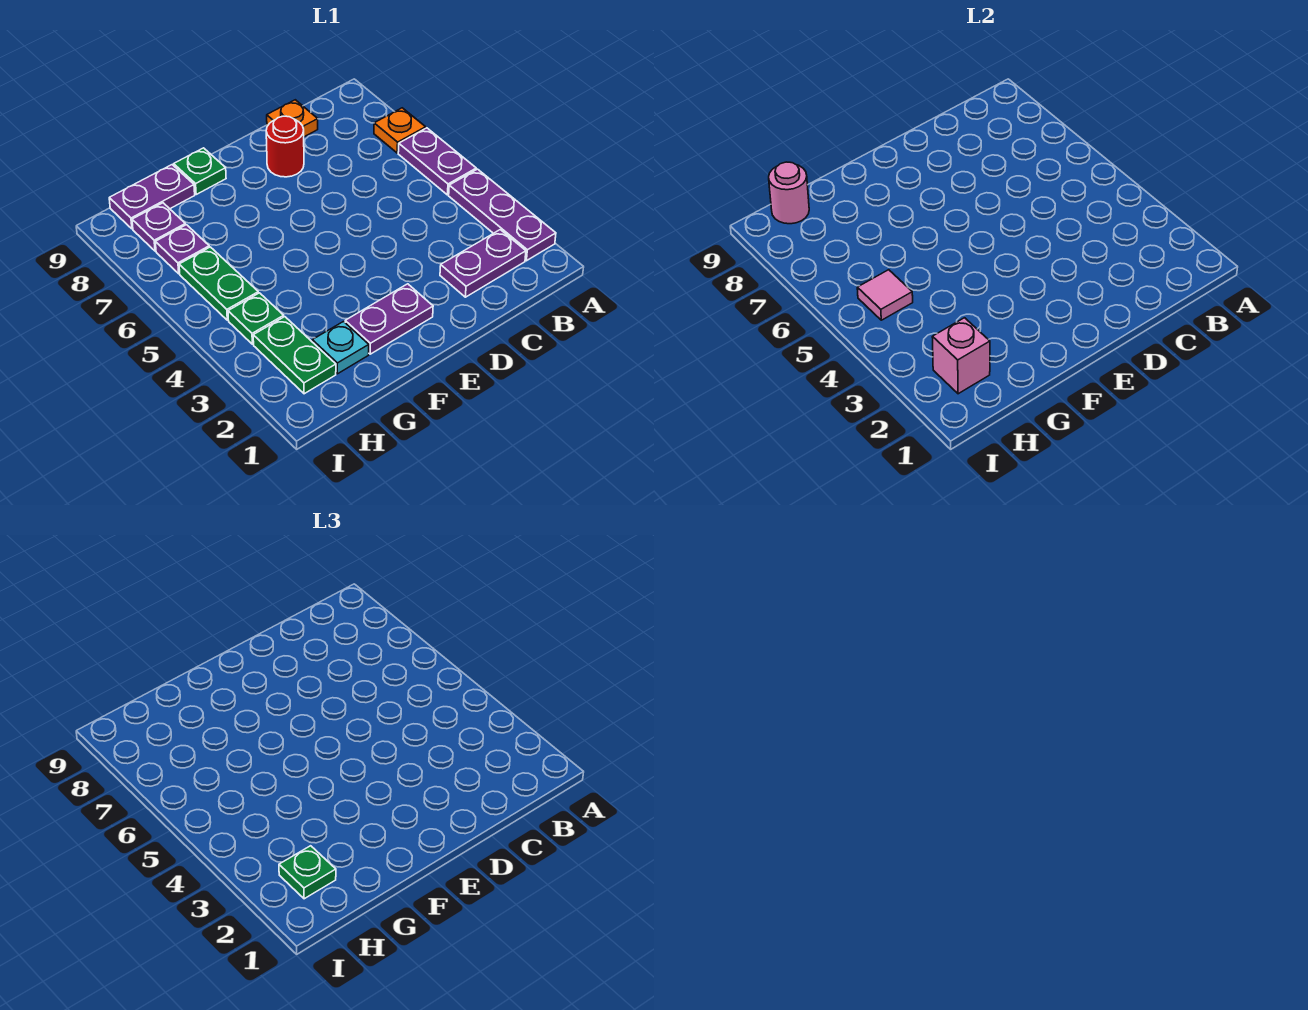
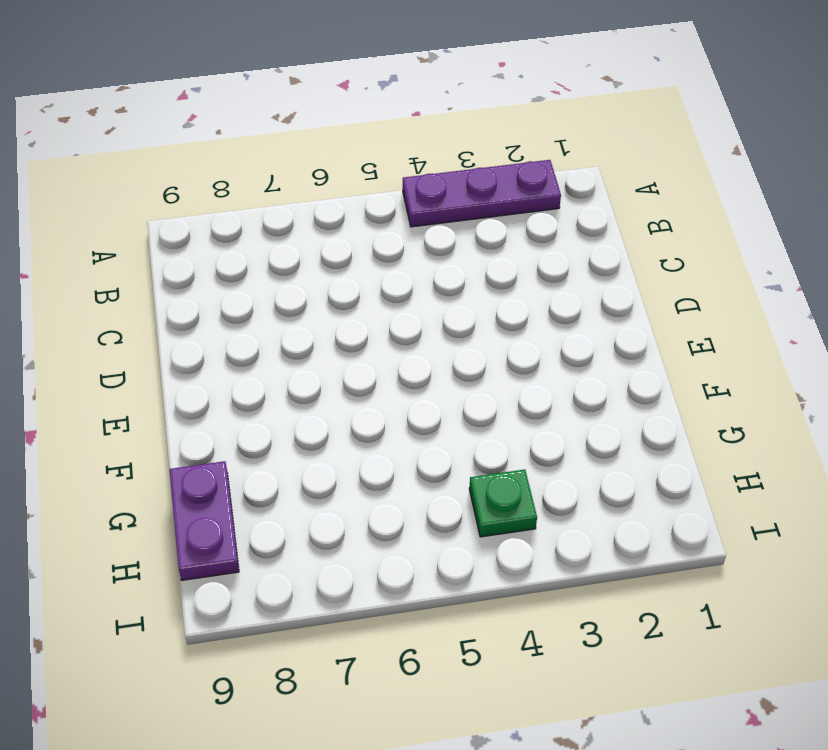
none -> purple plate A5:A6 level 1
none -> orange plate A7 level 1
none -> purple plate B2:C2 level 1

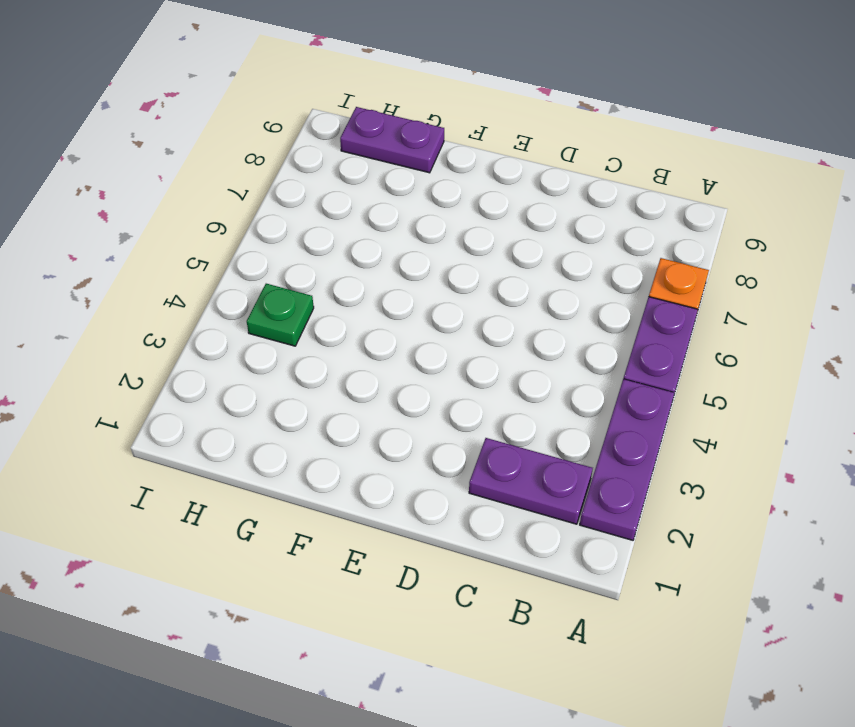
none -> orange plate C9 level 1
none -> red round brick D8 level 1
none -> purple plate E2:F2 level 1

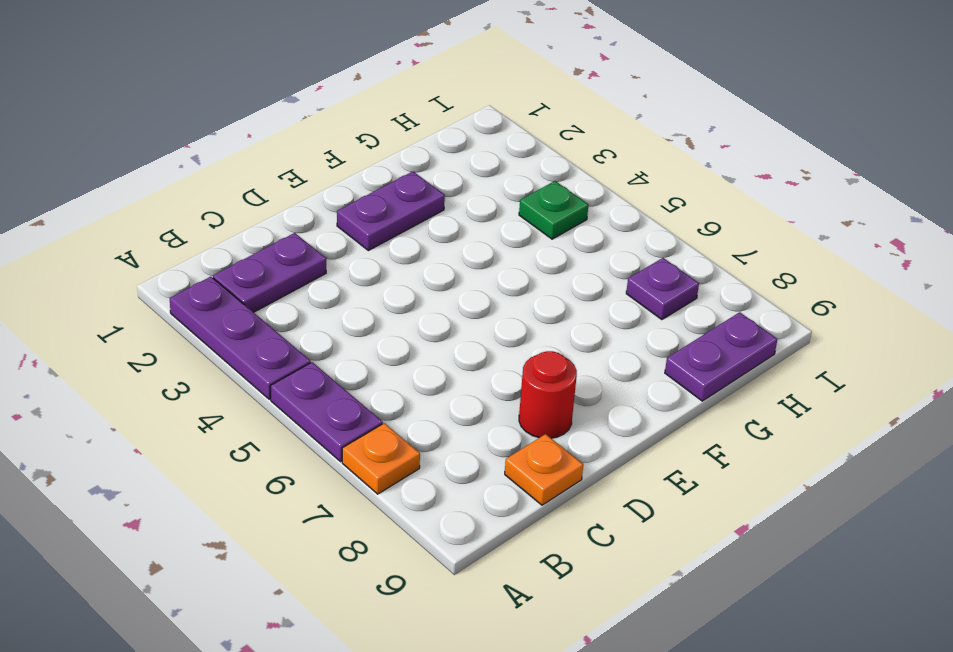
none -> green plate F9 level 1
none -> cyan plate G2 level 1
none -> green plate H2:H3 level 1

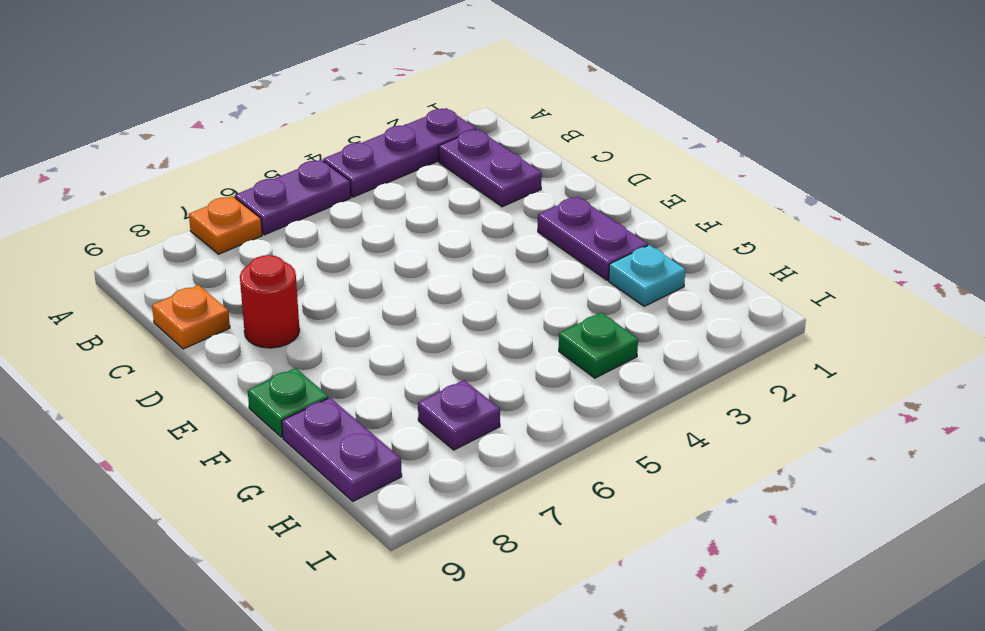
none -> green plate H2:H3 level 1
none -> green plate H5:H6 level 1
none -> purple plate H8 level 1

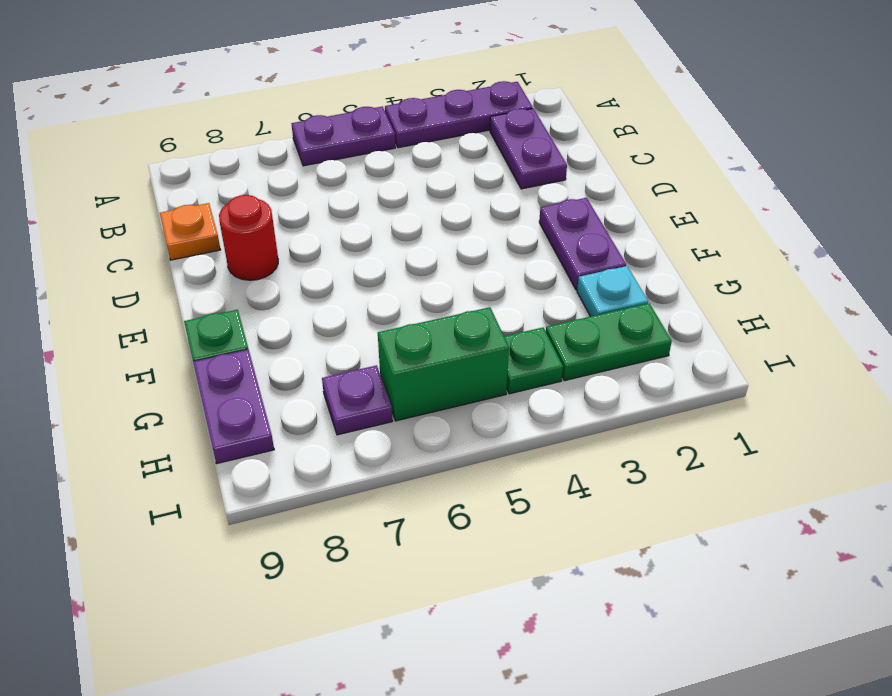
green brick H5:H6 level 1 -> green plate H5:H6 level 1
none -> orange plate A7 level 1
none -> purple plate H8 level 1
none -> pink brick H2 level 2

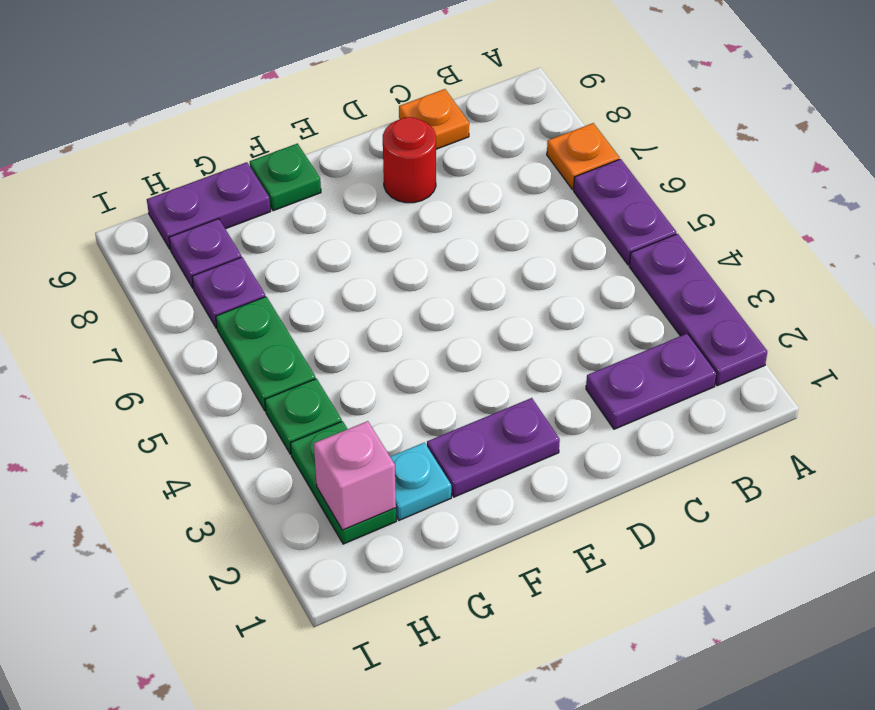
none -> pink tile H5 level 2
none -> pink round brick H9 level 2
none -> green plate H2 level 3

